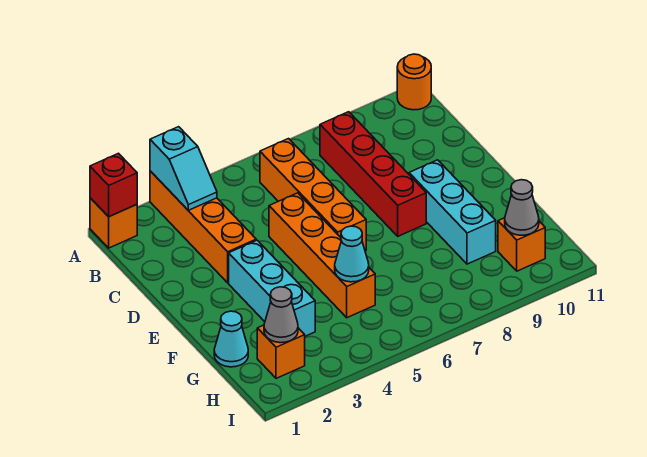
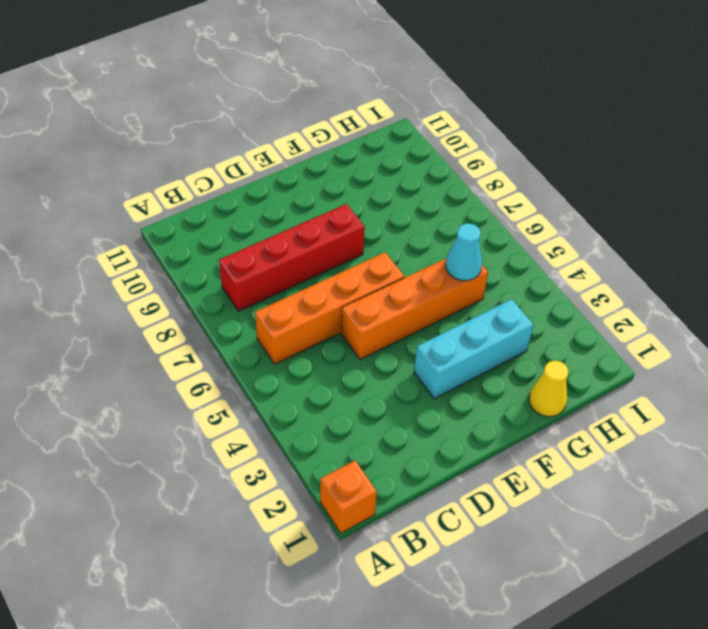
yellow cone G1 level 1 -> cyan cone G1 level 1
none -> orange brick A3:D3 level 1
none -> orange round brick A11 level 1
none -> cyan brick E9:G9 level 1

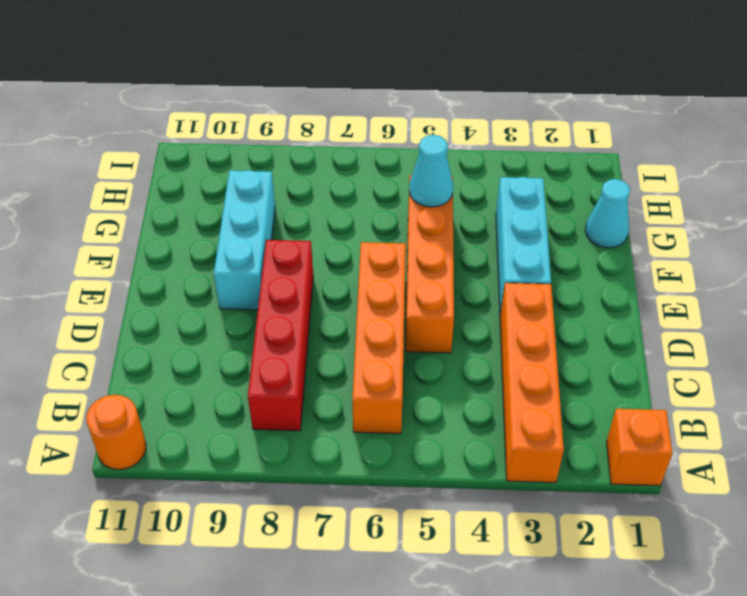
none -> orange brick H2 level 1
none -> orange brick H10 level 1
none -> red brick A1 level 2

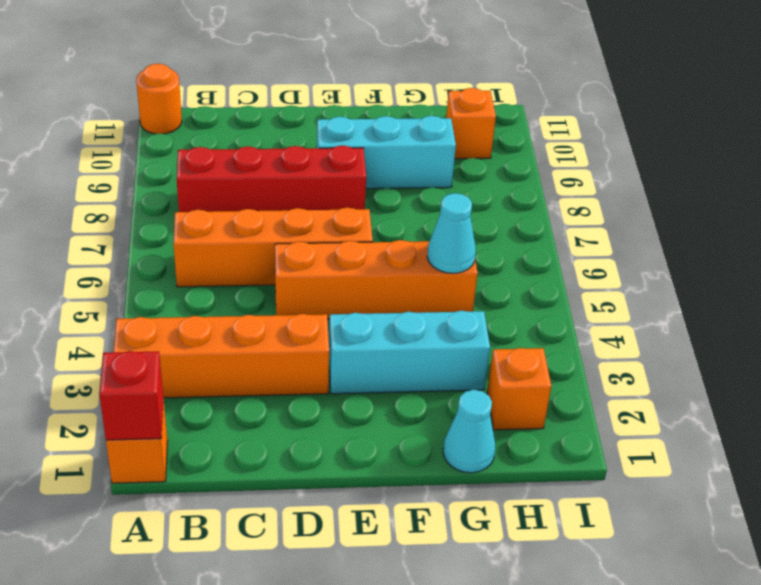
none -> cyan slope A3:B3 level 2 top A
none -> grey cone H2 level 2
none -> grey cone H10 level 2

